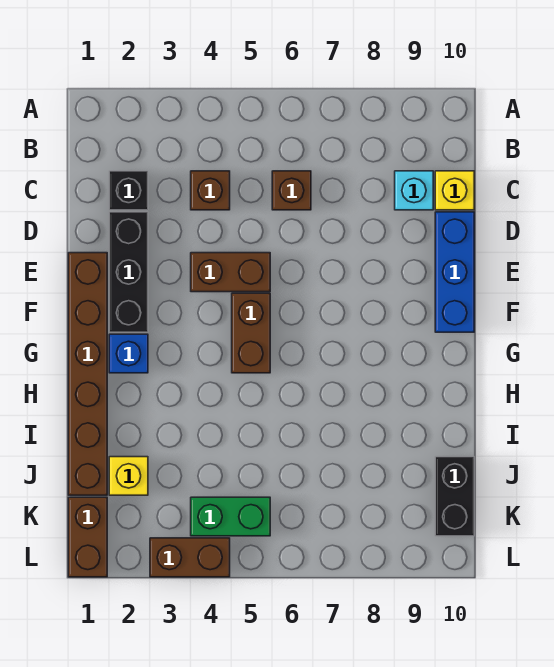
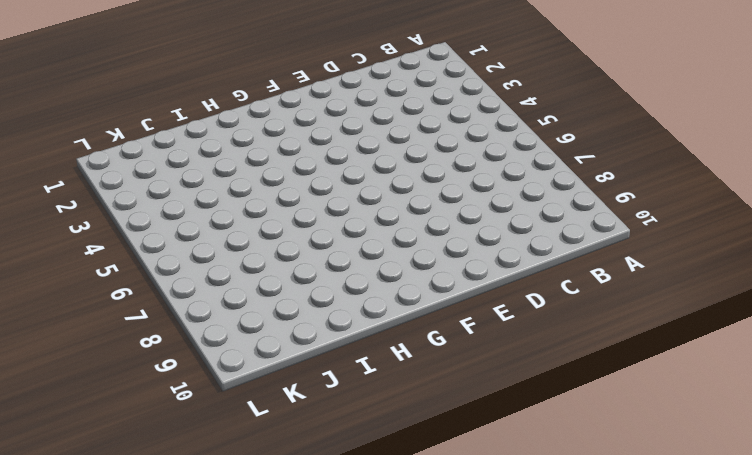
none -> black brick C2 level 1
none -> brown brick C4 level 1
none -> brown brick C6 level 1

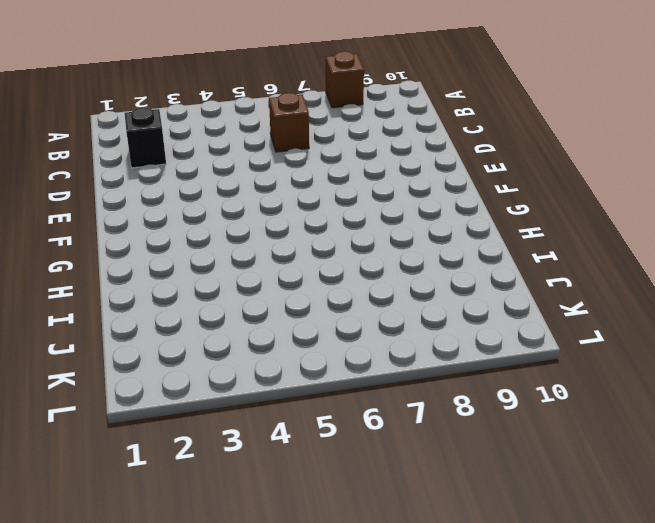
brown brick A8 level 1 -> brown brick C4 level 1
none -> cyan brick C9 level 1
none -> yellow brick C10 level 1
none -> black brick D2:F2 level 1

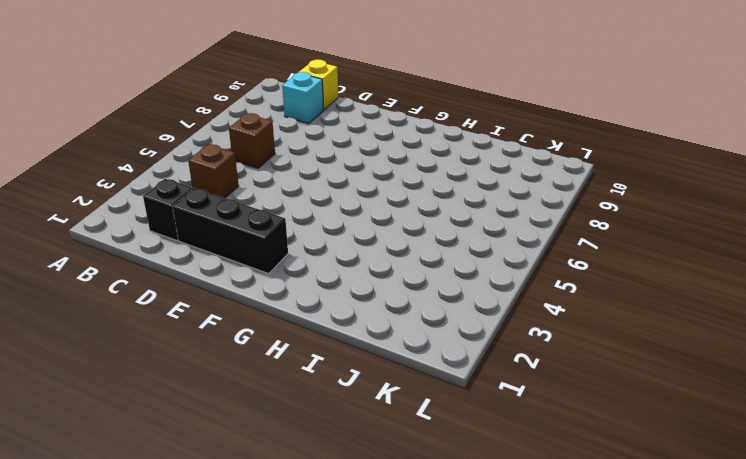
none -> blue brick D10:F10 level 1
none -> brown brick E1:J1 level 1
none -> brown brick E4:E5 level 1

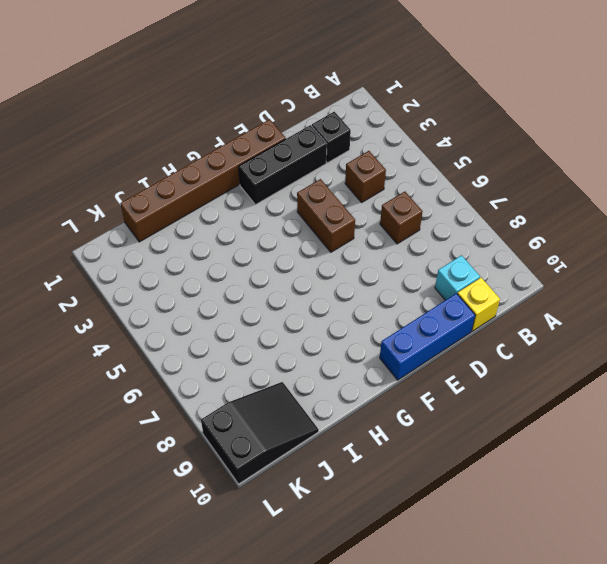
black slope J9:L10 level 1 top L -> black brick J10:K10 level 1
none -> brown brick F5:G5 level 1
none -> blue brick G2 level 1
none -> yellow brick J2 level 1

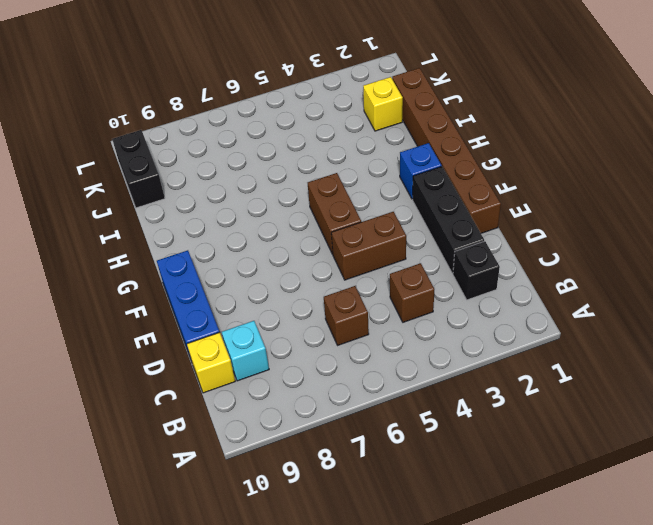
none -> brown brick K1:L1 level 1
none -> green brick K4:K5 level 1
none -> brown brick L3:L4 level 1

